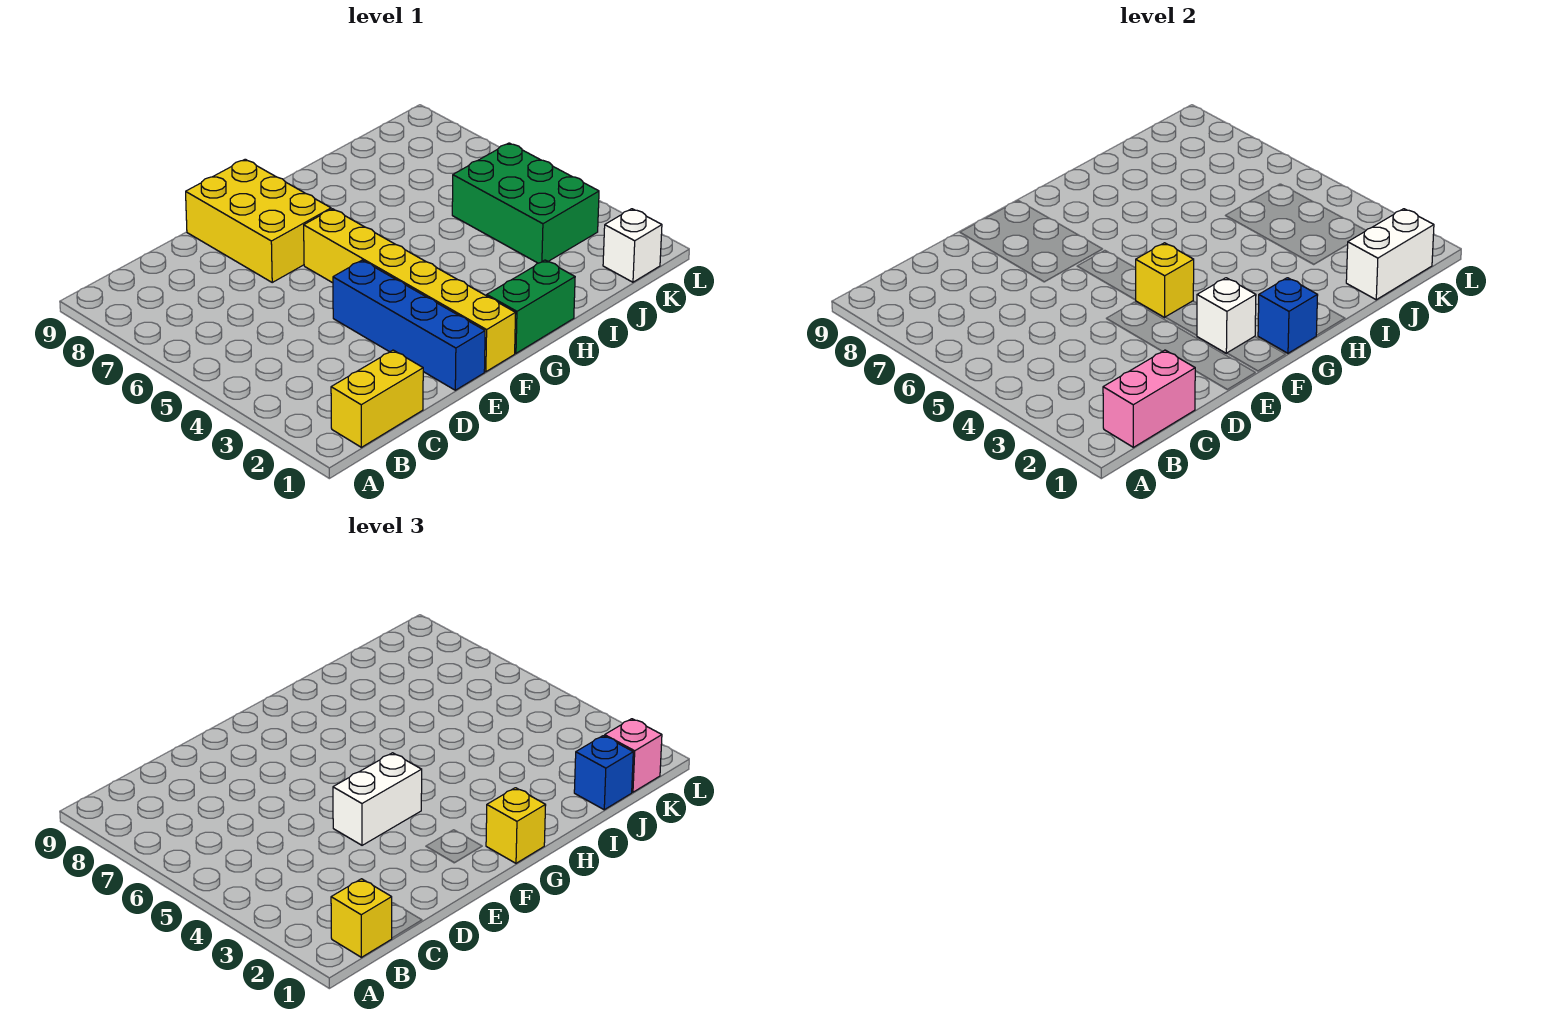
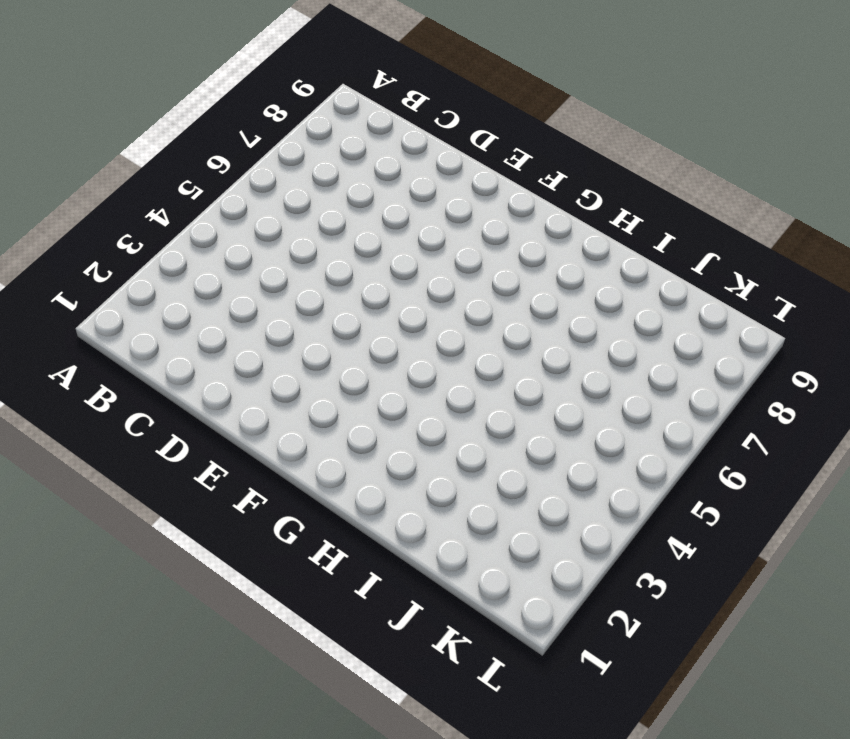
none -> yellow brick B1:C1 level 1
none -> blue brick E1:E4 level 1
none -> yellow brick E7:F9 level 1

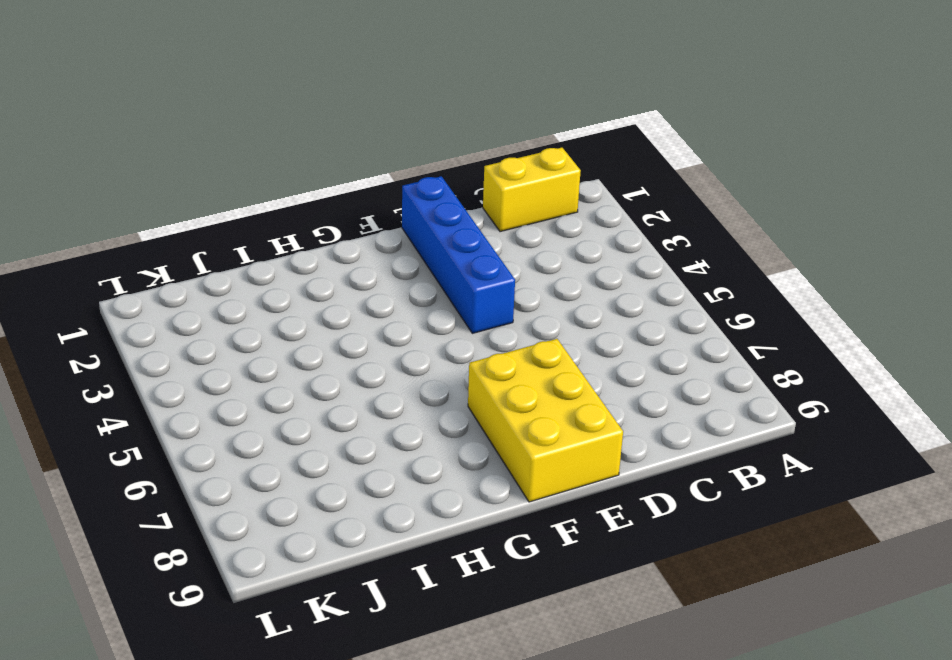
none -> yellow brick F1:F6 level 1
none -> green brick G1:H1 level 1
none -> green brick J3:K5 level 1

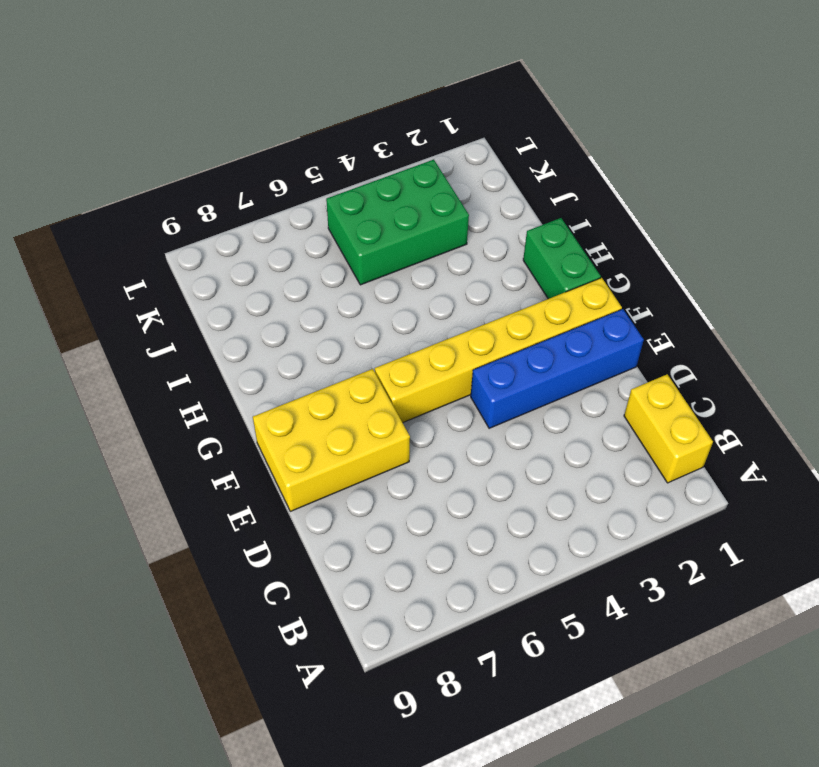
none -> white brick K1 level 1
none -> pink brick B1:C1 level 2
none -> white brick F2 level 2

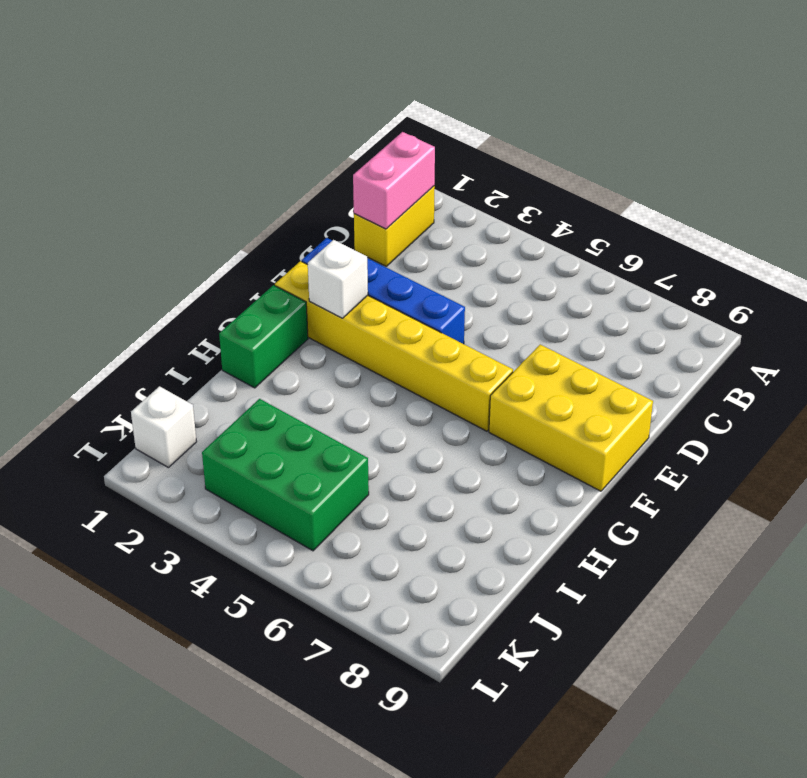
none -> yellow brick F4 level 2
none -> blue brick G1 level 2
none -> white brick J1:K1 level 2

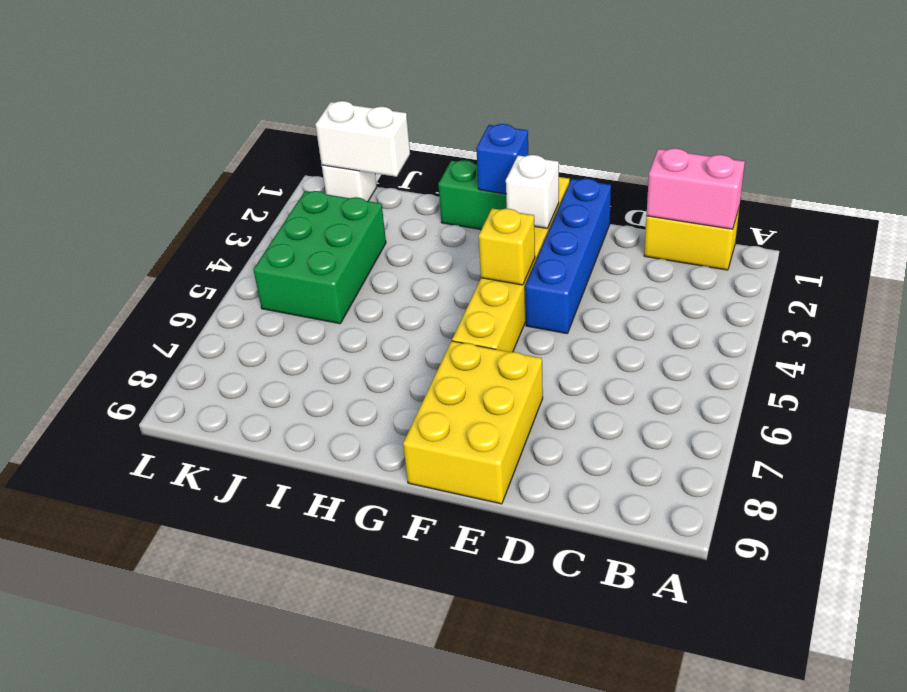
none -> yellow brick B1 level 3
none -> white brick E4:F4 level 3
none -> yellow brick G1 level 3

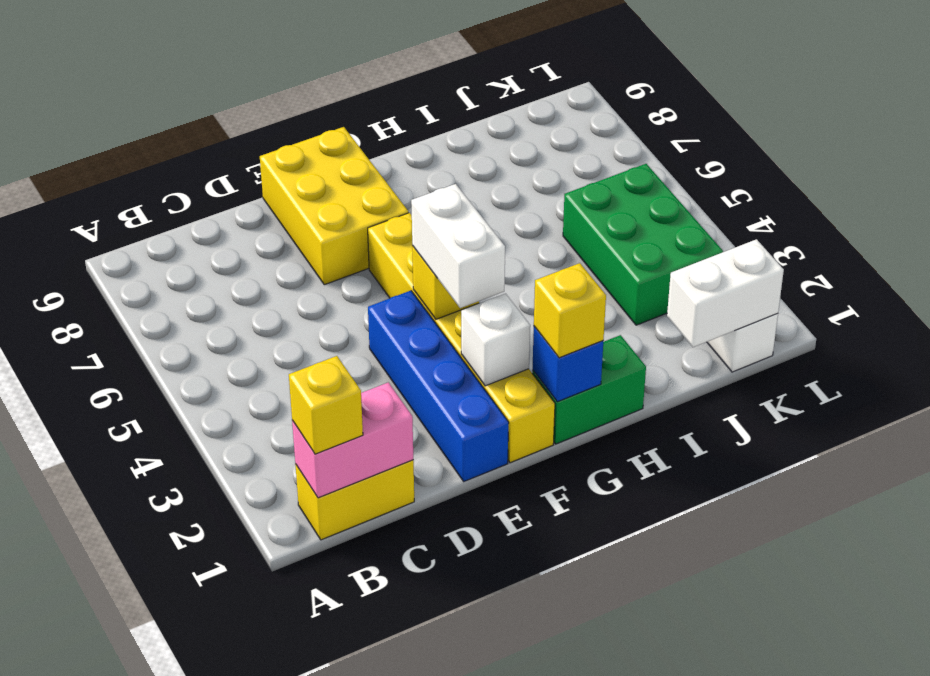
white brick F3:F4 level 3 -> white brick E4:F4 level 3
none -> blue brick J1 level 3
none -> pink brick K1 level 3

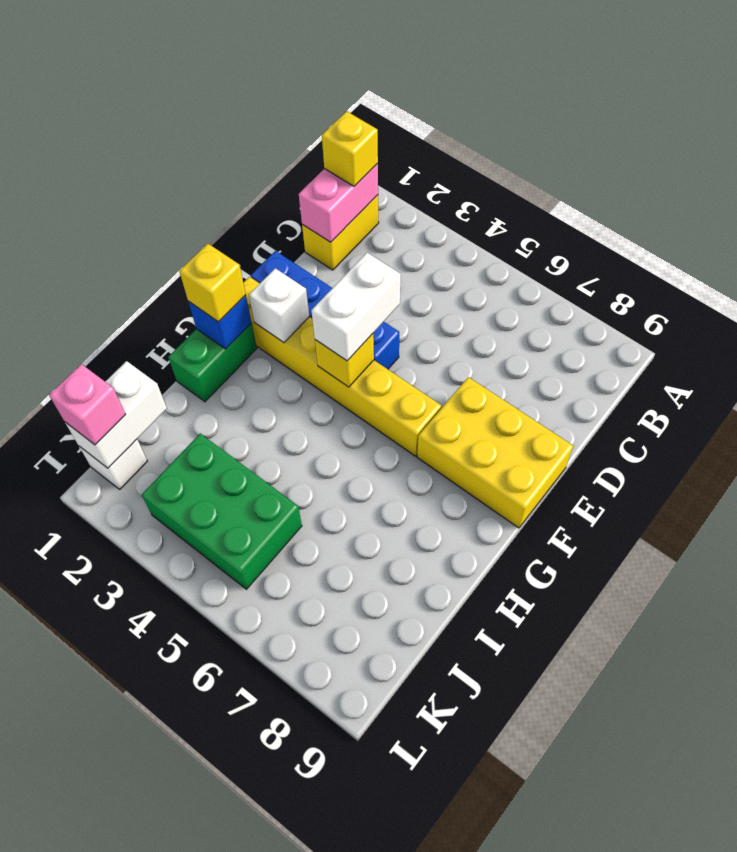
none -> blue brick J1 level 3

